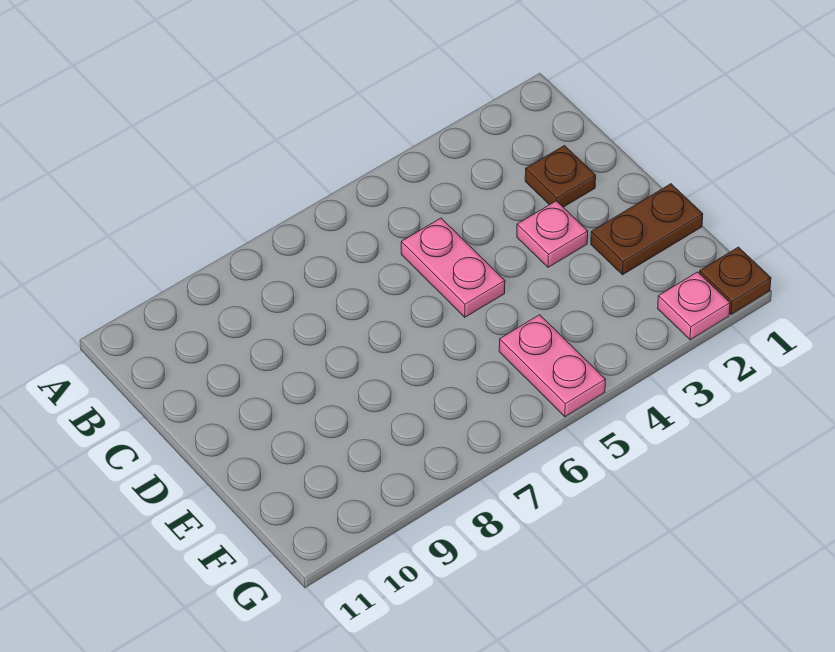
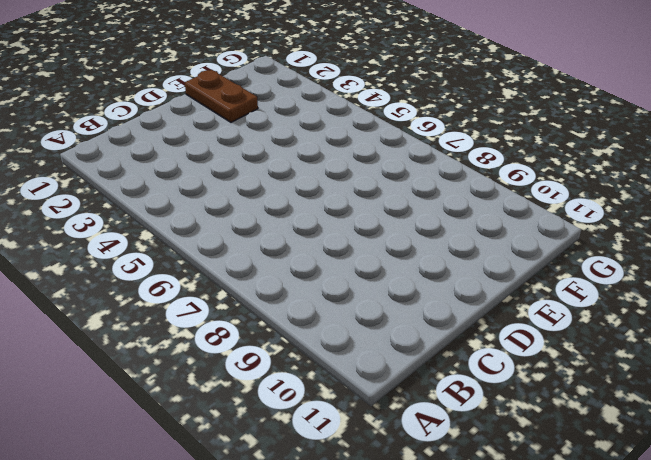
none -> brown plate C2 level 1
none -> pink plate C5:D5 level 1

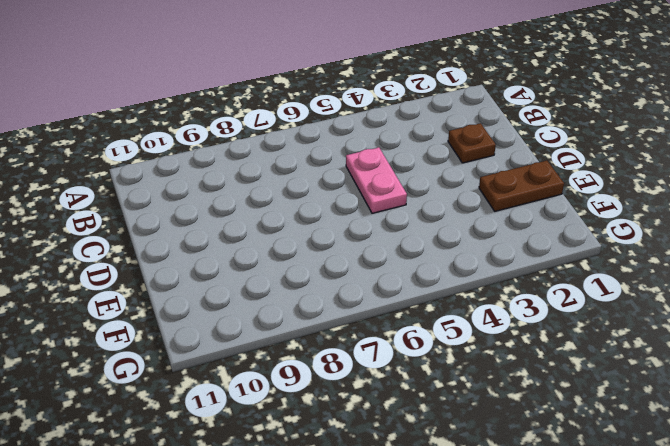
none -> pink plate D3 level 1
none -> pink plate F5:G5 level 1

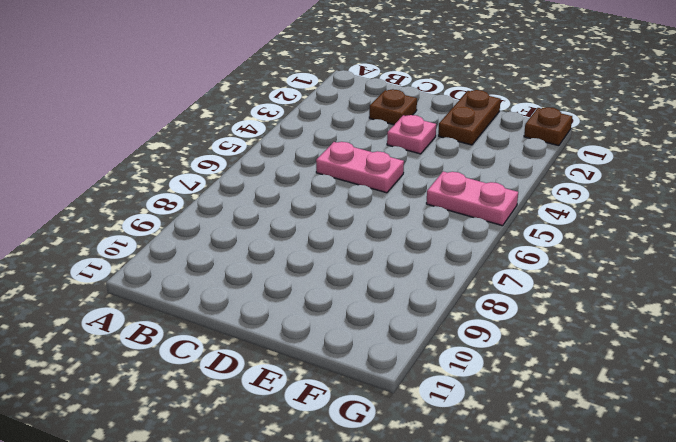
none -> pink plate G2 level 1

